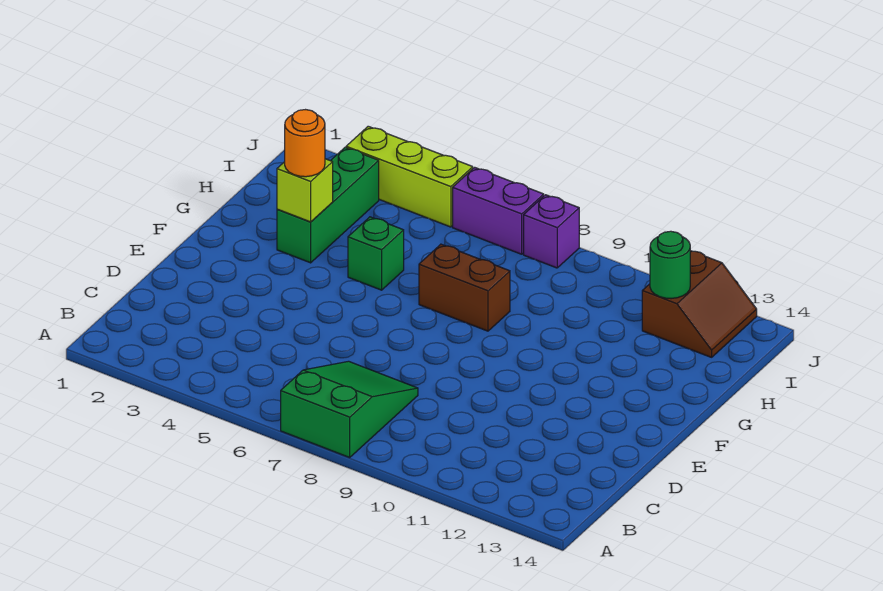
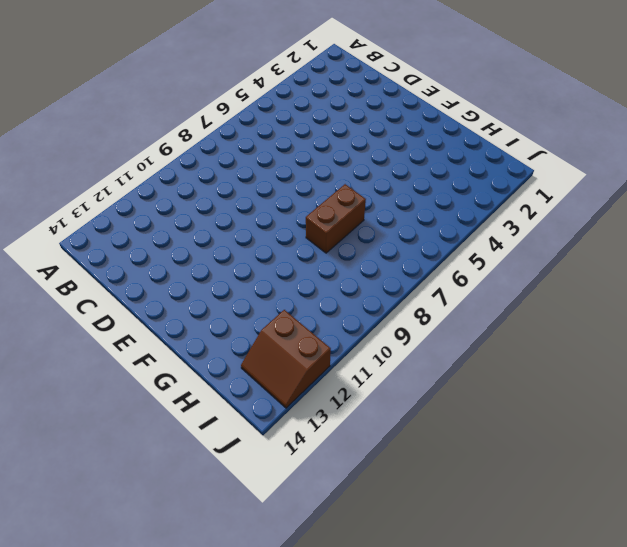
none -> green slope A7:C8 level 1 top A
none -> green brick G3:I3 level 1

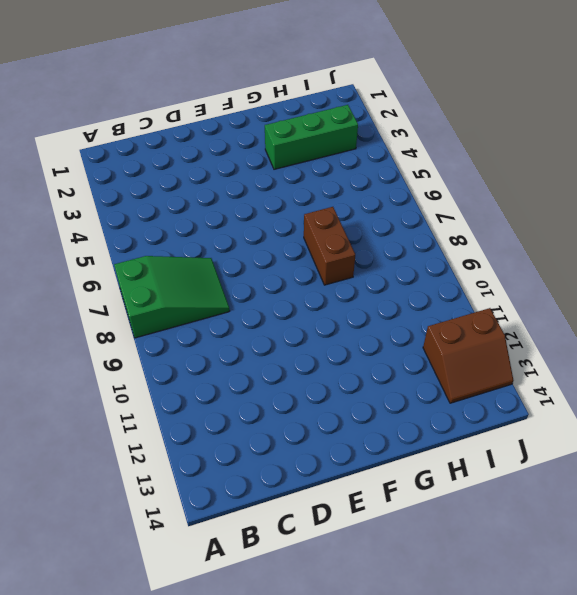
none -> green brick G5 level 1
none -> lime brick J3:J5 level 1

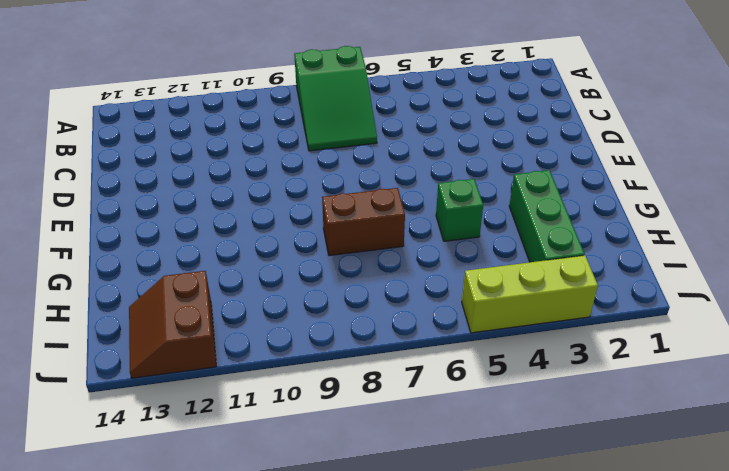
none -> purple brick J6:J7 level 1
none -> purple brick J8 level 1

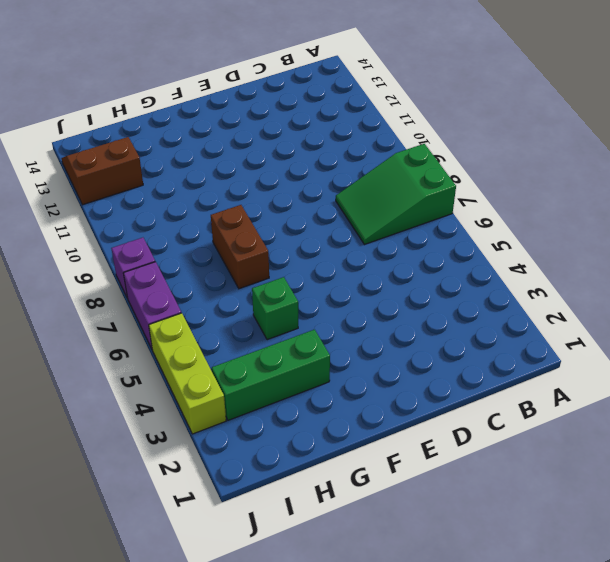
none -> lime brick G3 level 2
none -> green round brick I12 level 2

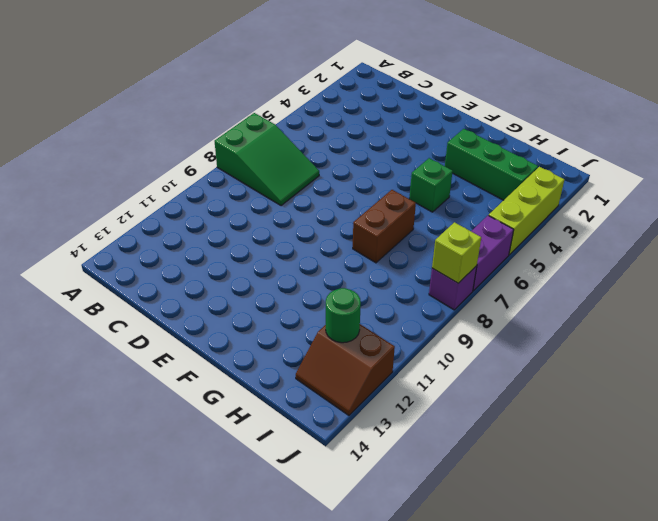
lime brick J8 level 2 -> lime brick G3 level 2
none -> orange round brick G3 level 3

